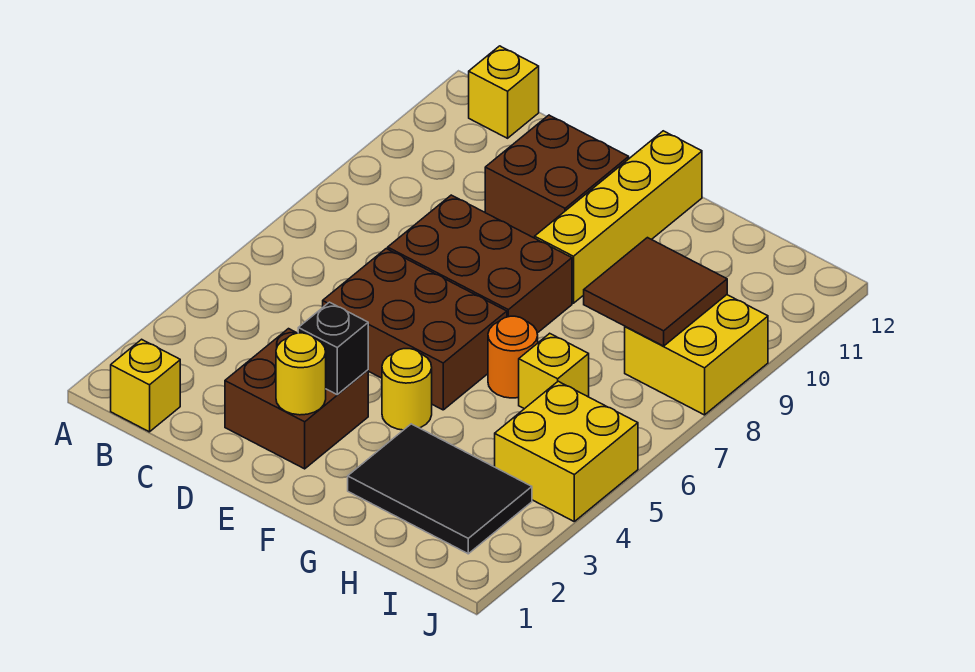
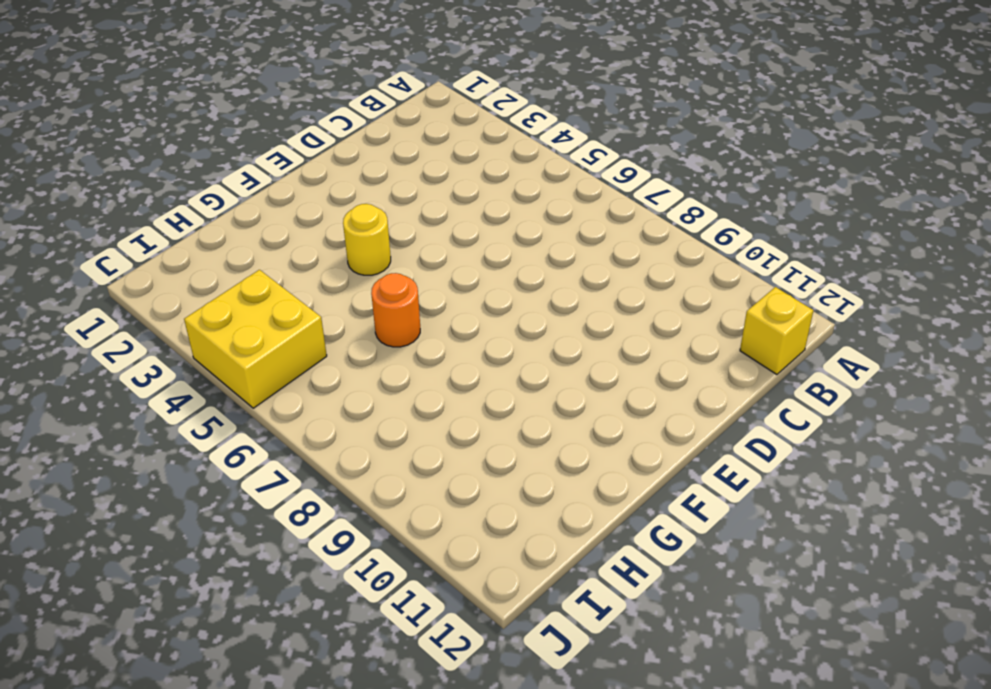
none -> yellow brick B1 level 1
none -> brown brick D2:E3 level 1
none -> brown brick D5:F6 level 1

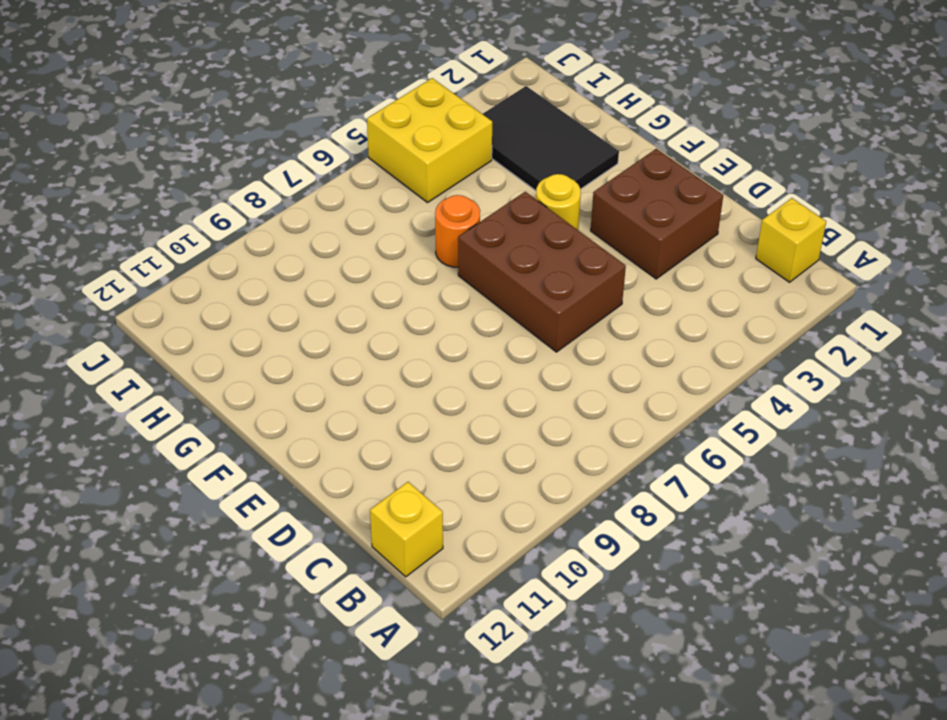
none -> brown brick D7:F8 level 1
none -> brown brick D10:E11 level 1
none -> yellow brick F9:F12 level 1

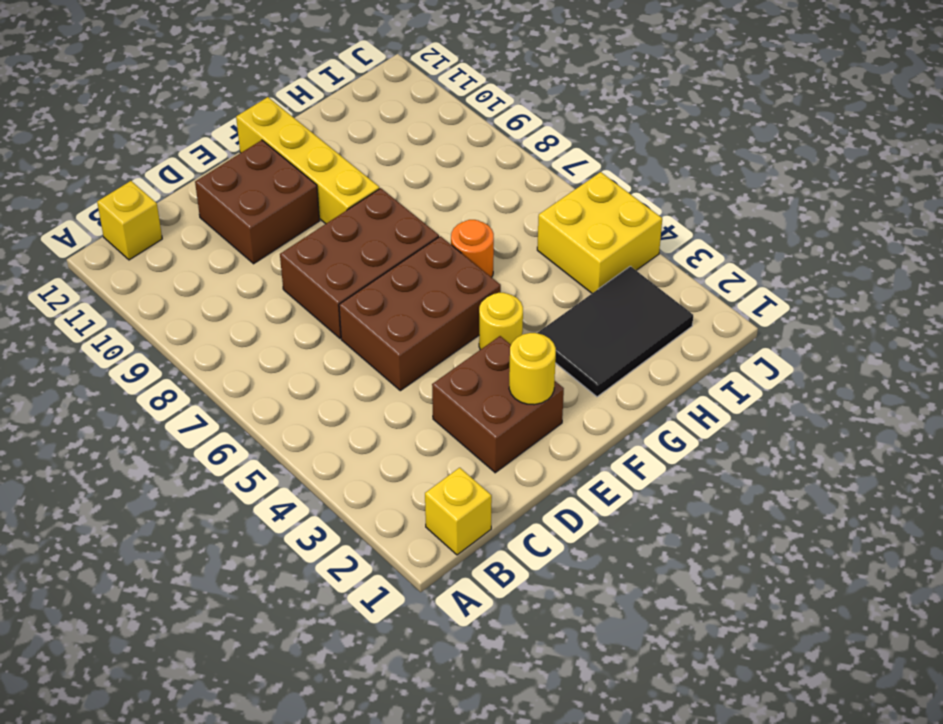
none -> yellow brick H6 level 1
none -> yellow brick I8:J9 level 1
none -> black brick E3 level 2

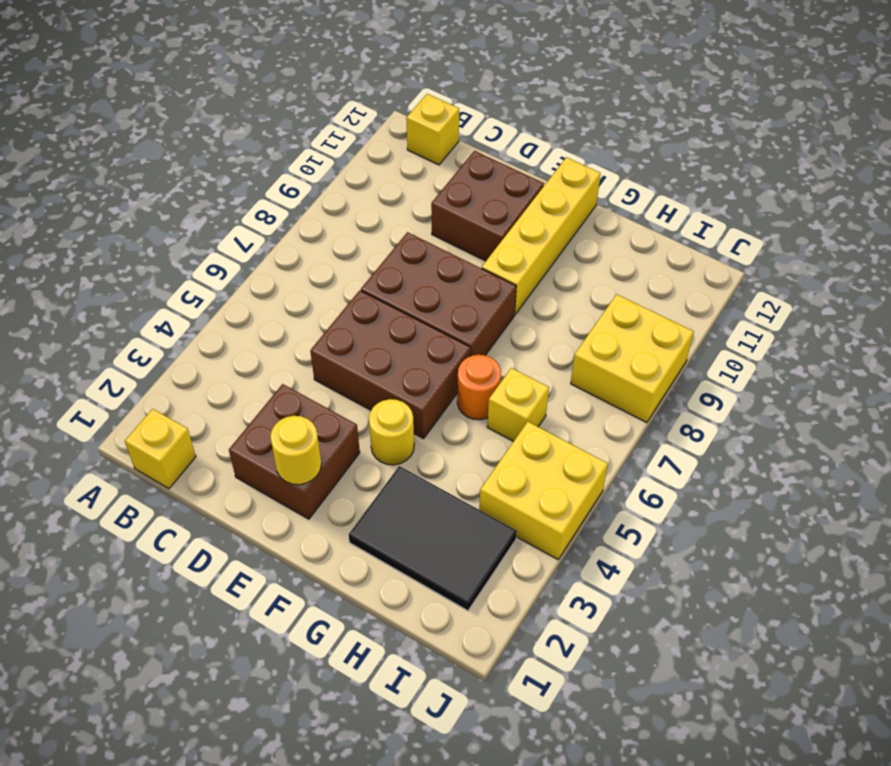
none -> black brick E3 level 2
none -> brown tile H8:I9 level 2

